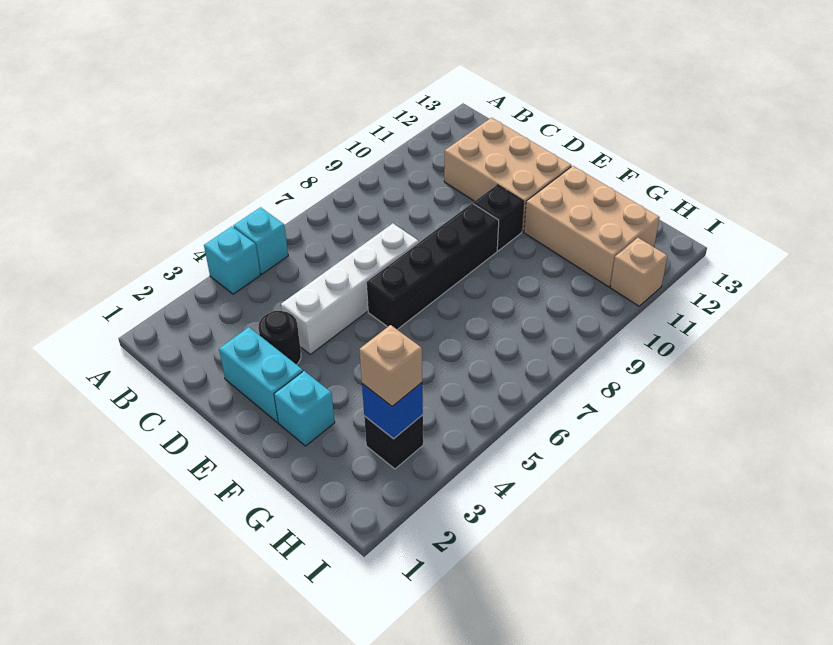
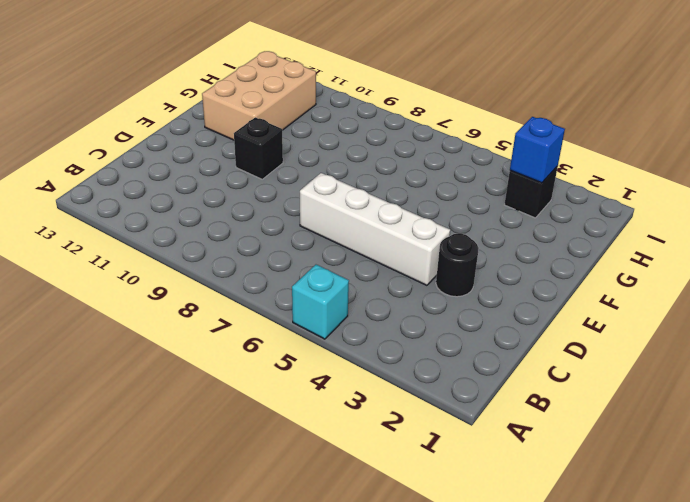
none -> cyan brick A4 level 1
none -> tan brick C11:E12 level 1
none -> cyan brick D2:E2 level 1

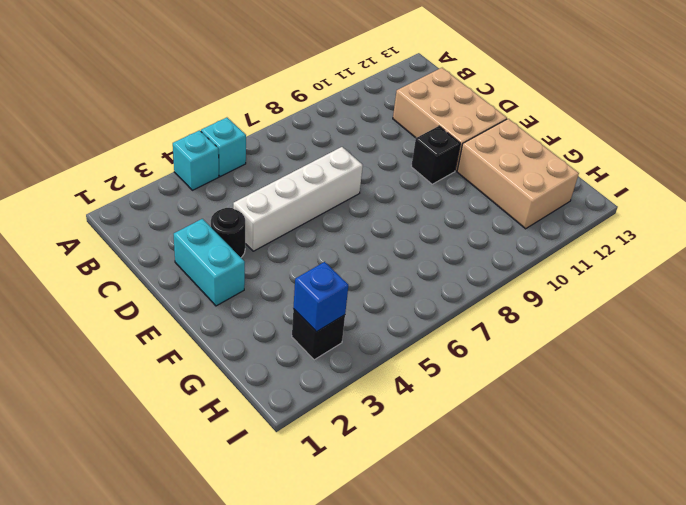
none -> black brick E6:E9 level 1
none -> cyan brick F2 level 1
none -> tan brick I11 level 1

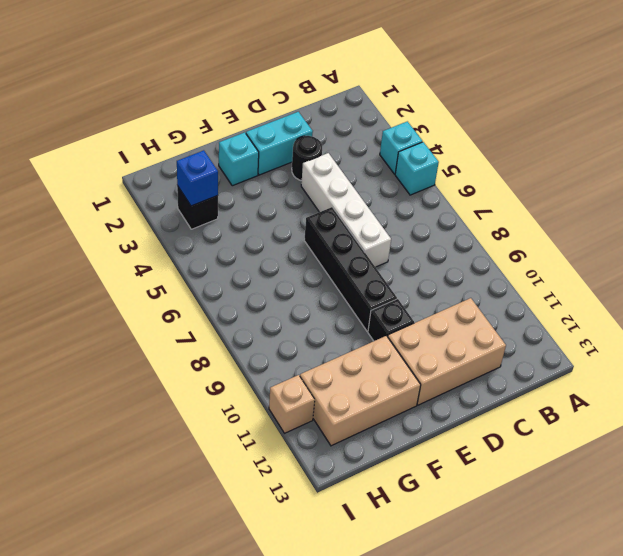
none -> tan brick H3 level 3

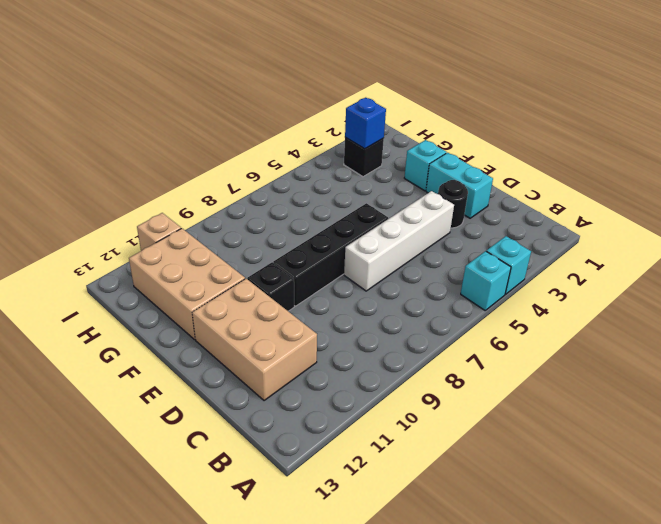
none -> tan brick H3 level 3

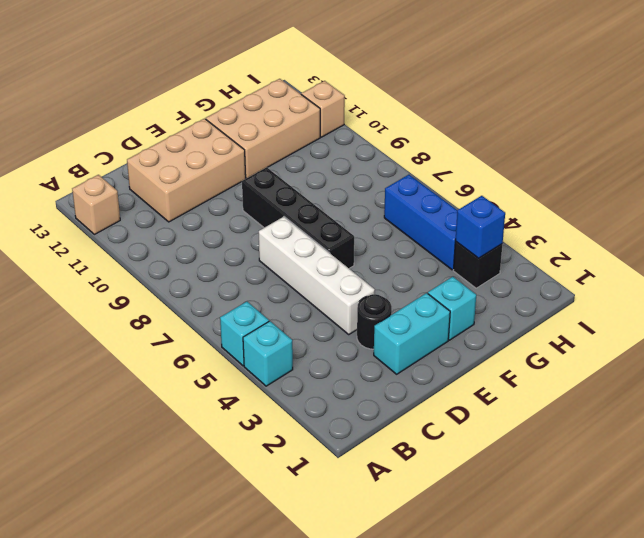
tan brick A12 level 1 -> tan brick H3 level 3
blue brick H4:H6 level 1 -> none
none -> black brick E10 level 1

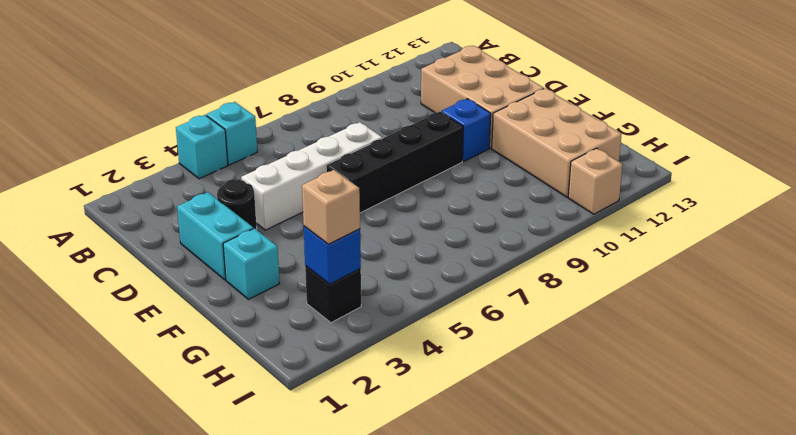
blue brick E10 level 1 -> black brick E10 level 1

